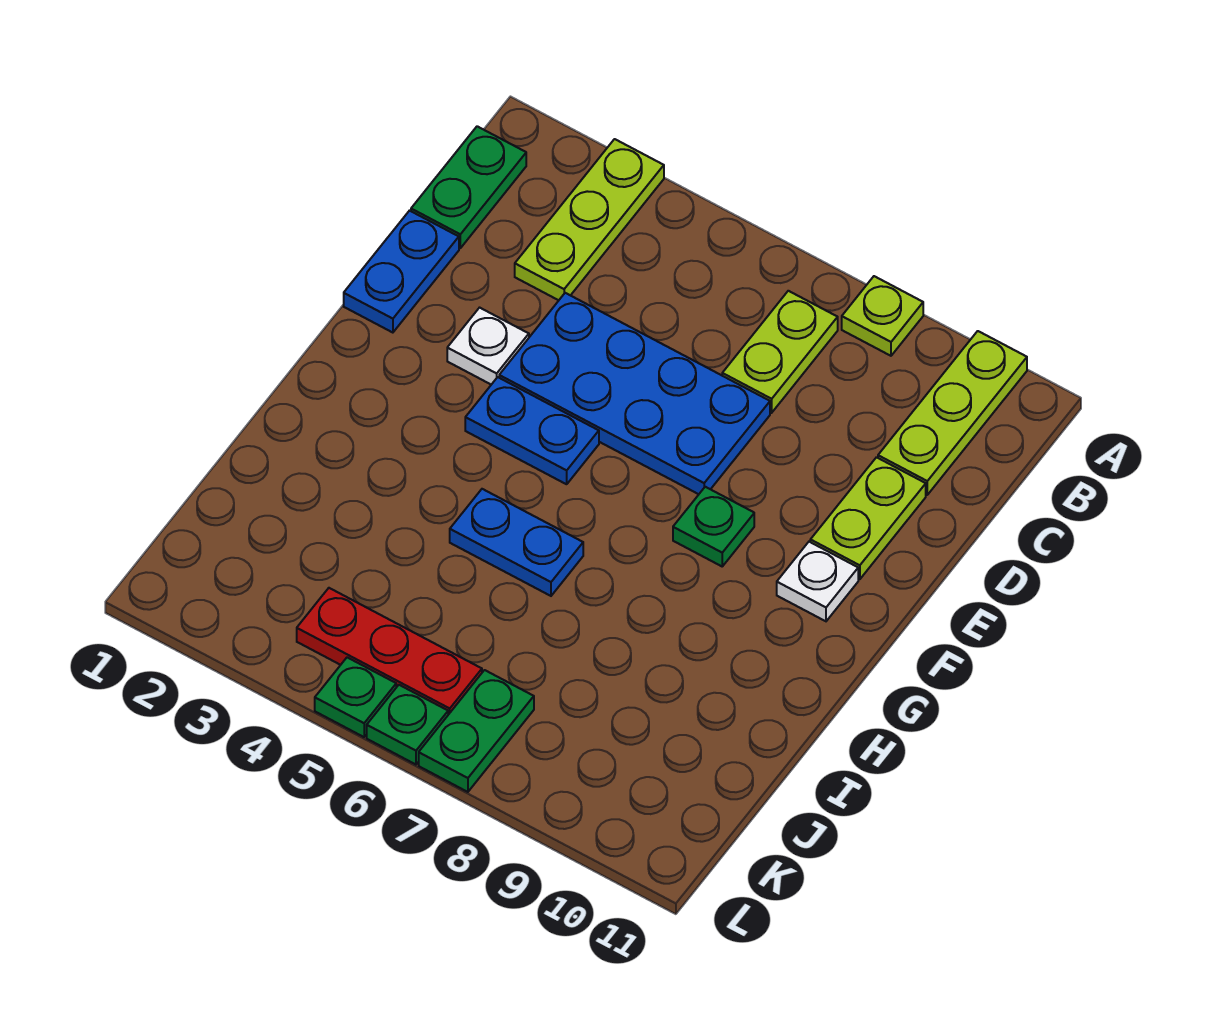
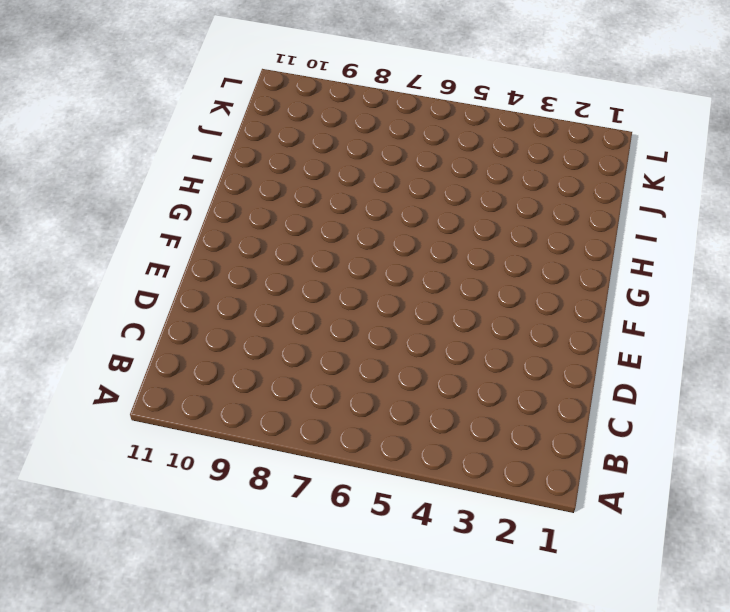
none -> lime plate A3:C3 level 1
none -> lime plate A8 level 1
none -> lime plate A10:C10 level 1

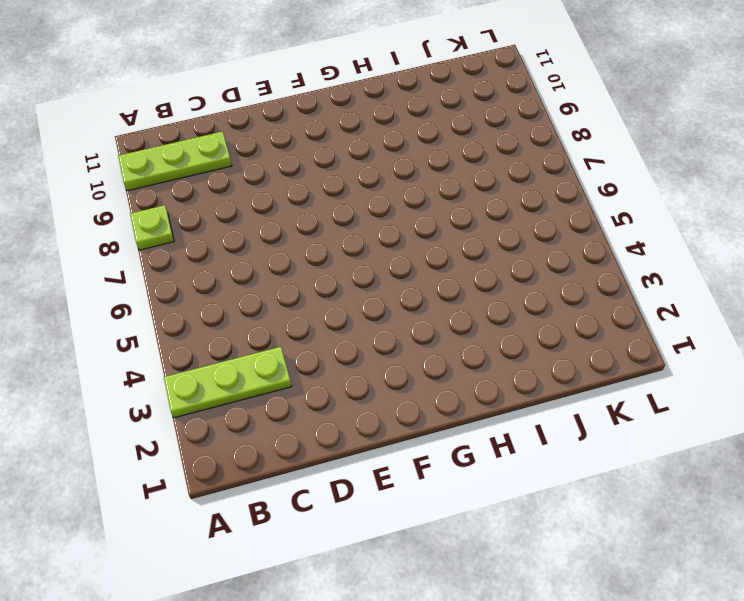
none -> green plate B1:C1 level 1
none -> lime plate B7:C7 level 1
none -> blue plate D1:E1 level 1

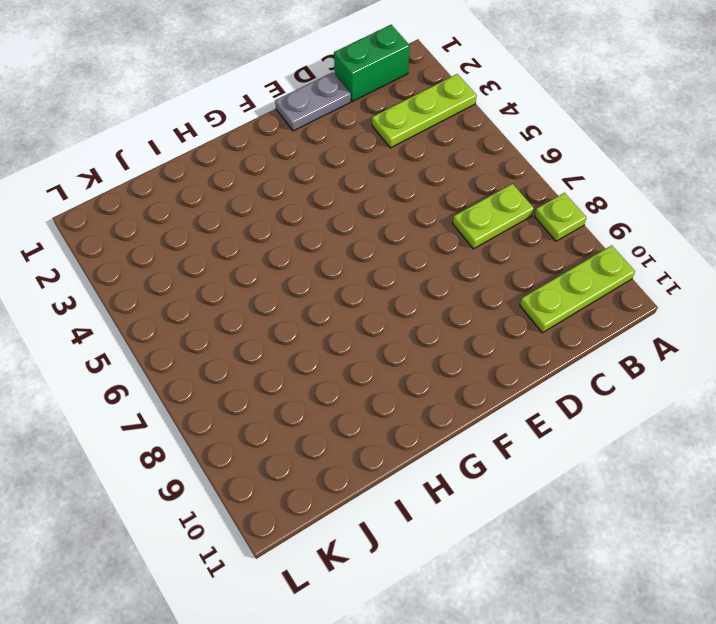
green brick B1:C1 level 1 -> green plate B1:C1 level 1
grey plate D1:E1 level 1 -> blue plate D1:E1 level 1
none -> blue plate D4:E7 level 1
none -> lime plate D10:E10 level 1
none -> white plate E3 level 1

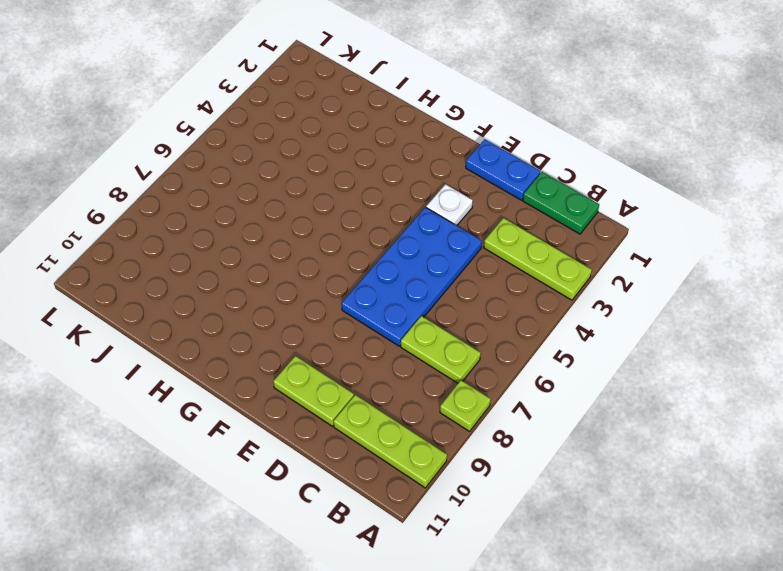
none -> blue plate F4:F5 level 1
none -> green plate F8 level 1
none -> white plate F10 level 1

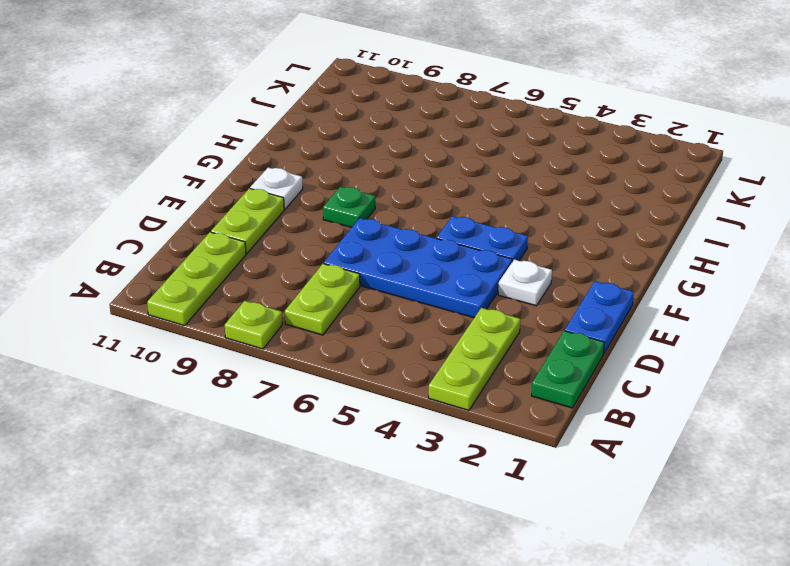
none -> blue plate H5:H6 level 1
none -> red plate K4:K6 level 1
none -> green plate K7:L7 level 1

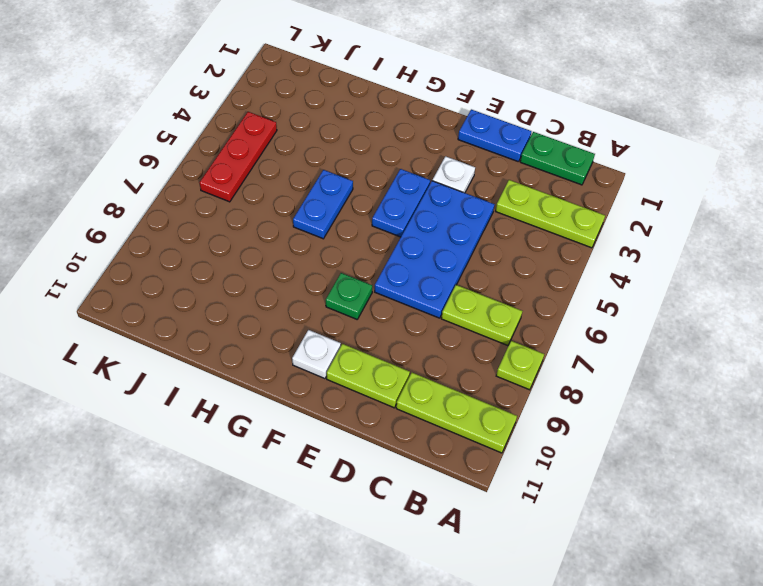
none -> green plate K7:L7 level 1
none -> green plate L5 level 1
none -> green plate L6 level 1

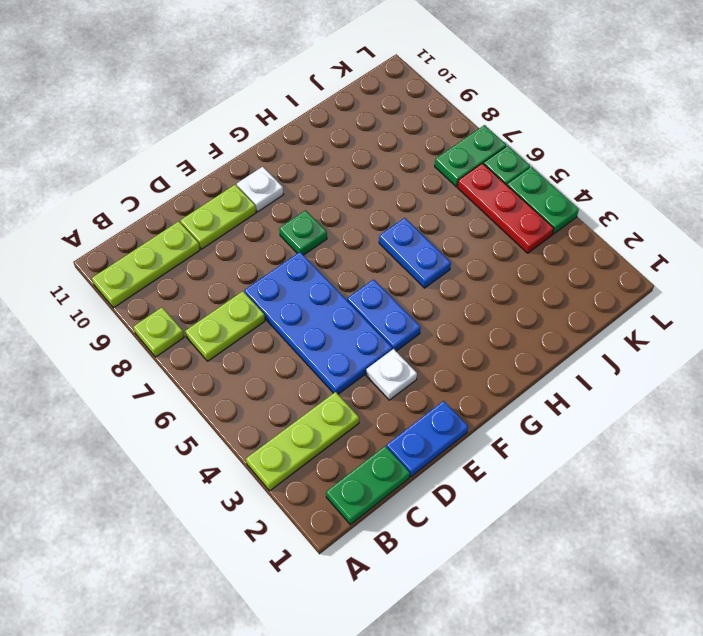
green plate L4:L5 level 1 -> green plate L5 level 1

